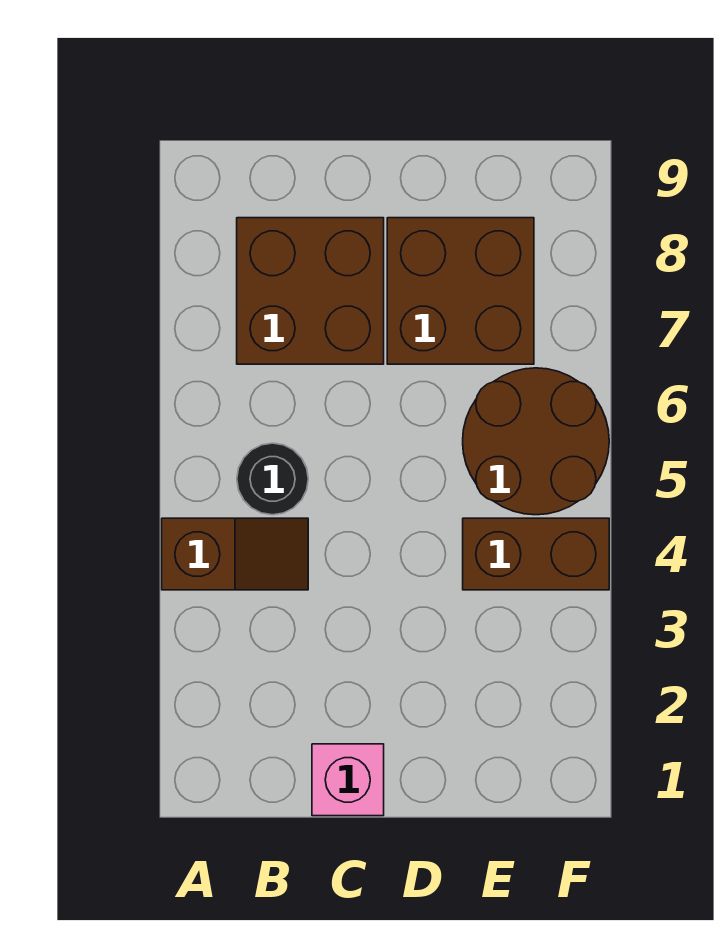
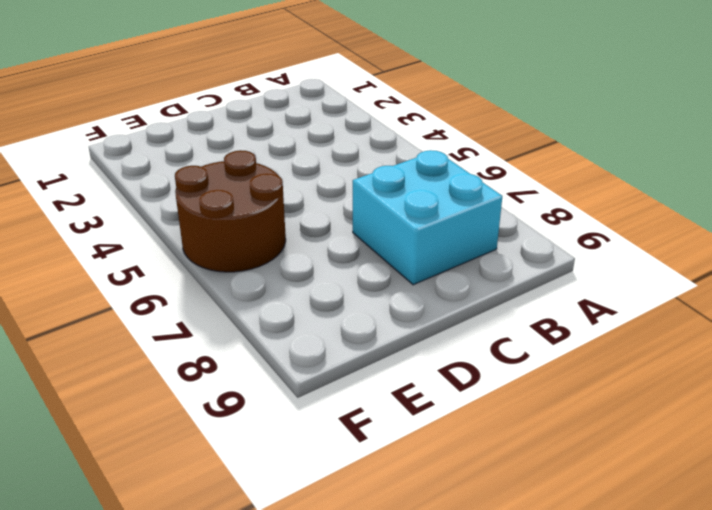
cyan brick B7:C8 level 1 -> brown brick B7:C8 level 1
none -> brown slope A4:B4 level 1 top A
none -> black round brick B5 level 1

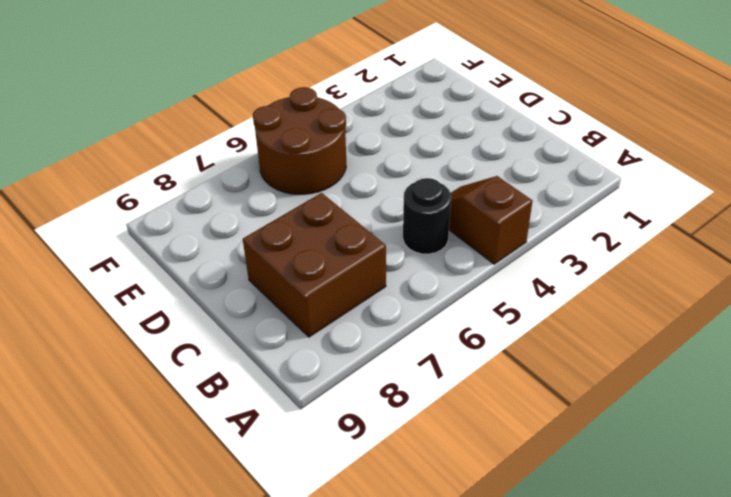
none -> pink brick C1 level 1
none -> brown brick D7:E8 level 1

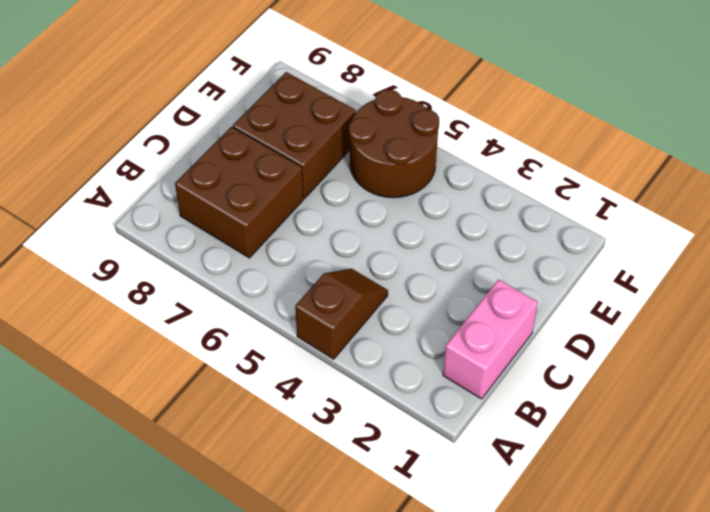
pink brick B1:C1 level 1 -> pink brick C1 level 1
none -> black round brick B5 level 1
none -> brown brick E4:F4 level 1

